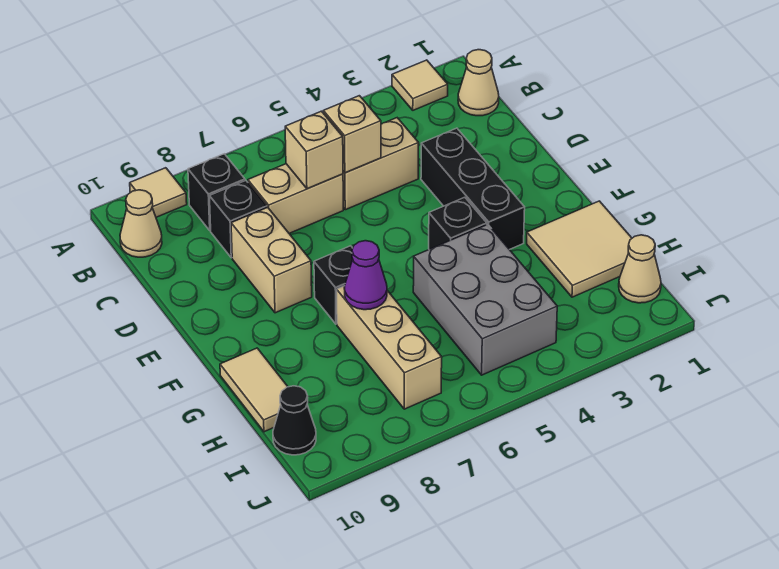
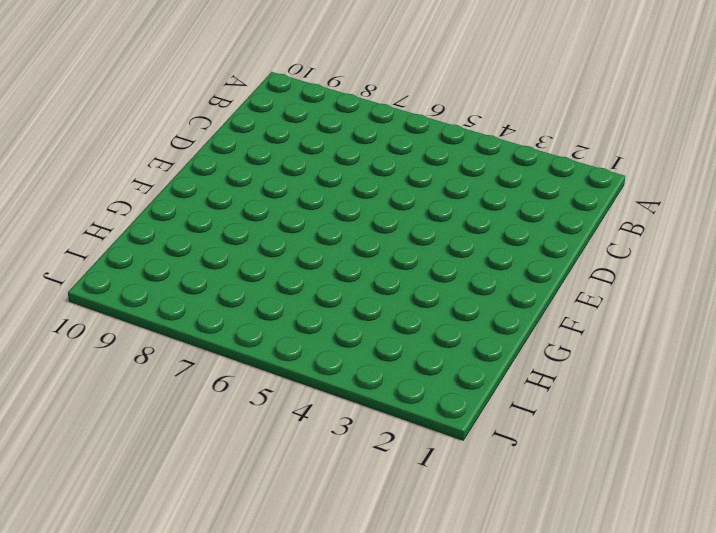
none -> tan tile A2 level 1
none -> tan tile A9 level 1
none -> tan cone B1 level 1

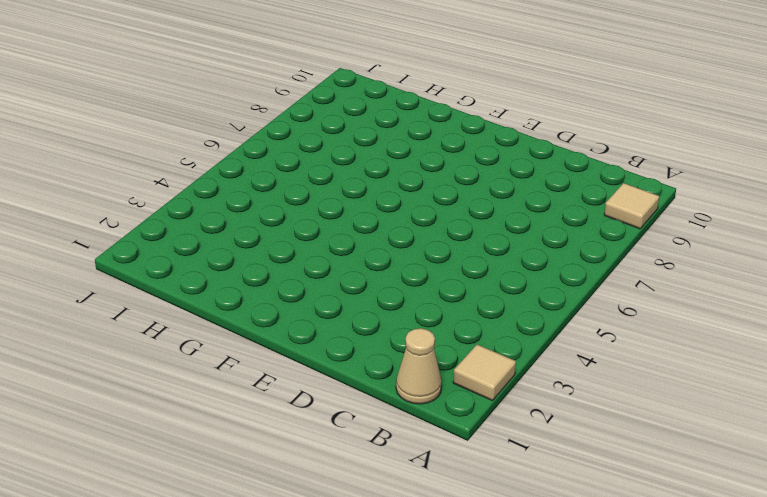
none -> black brick B8 level 1
none -> tan cone B10 level 1
none -> tan brick C4:C5 level 1

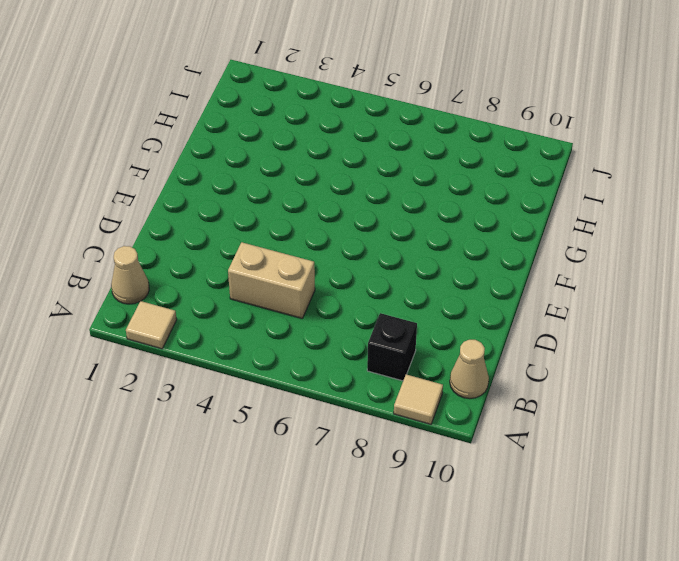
none -> tan brick C6:C7 level 1
none -> black brick C8 level 1
none -> black brick D3:F3 level 1

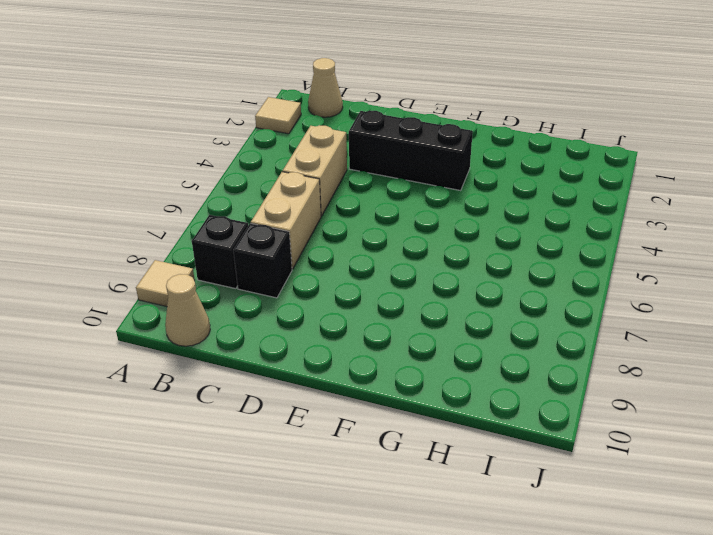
none -> tan brick D8:E8 level 1
none -> black brick F4 level 1
none -> black brick F7 level 1

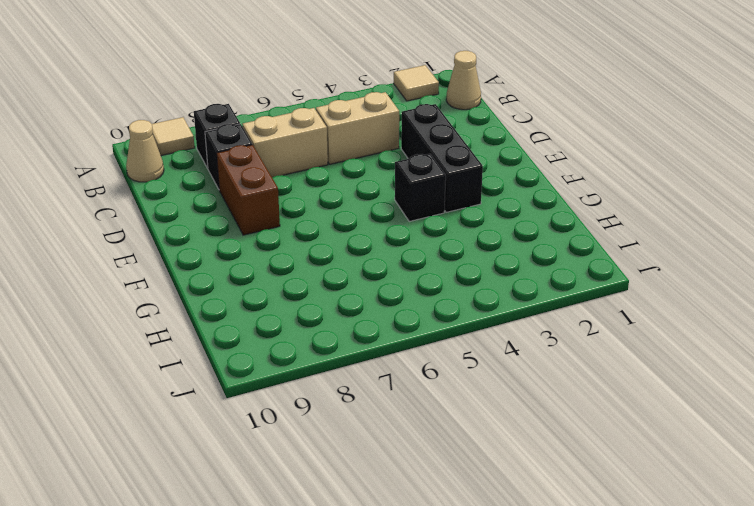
brown brick D8:E8 level 1 -> tan brick D8:E8 level 1
none -> black brick F7 level 1
none -> tan tile G1:H2 level 1
none -> grey brick G4:I5 level 1

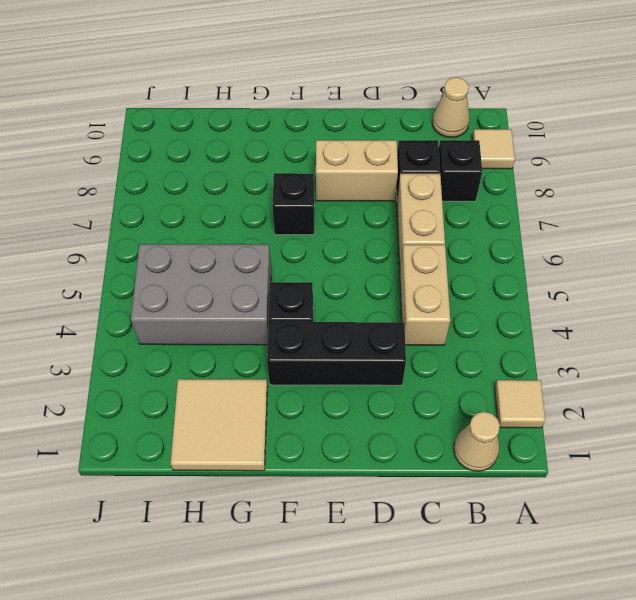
none -> tan brick G7:I7 level 1
none -> tan tile G10:H10 level 1
none -> tan cone I1 level 1

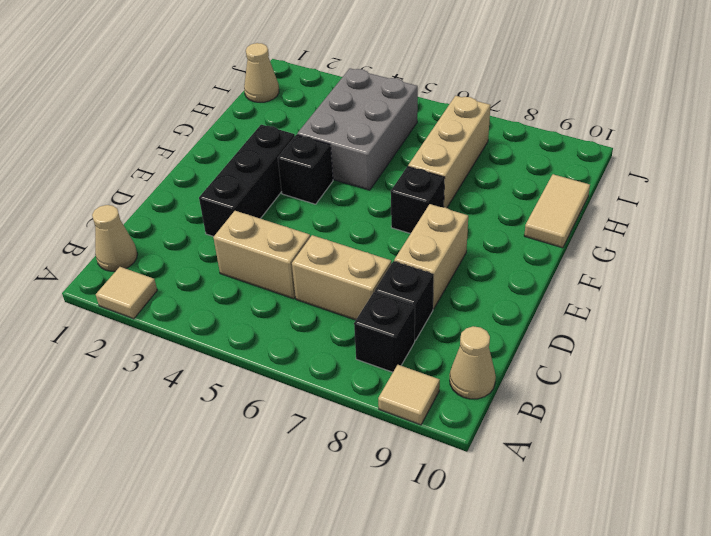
none -> tan tile G1:H2 level 1
none -> black cone I10 level 1
none -> tan brick C5 level 2

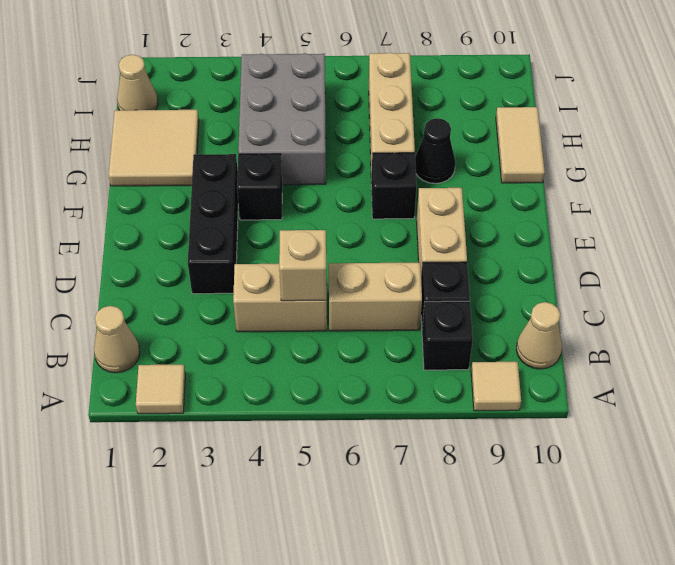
black cone G8 level 1 -> black cone I10 level 1
none -> tan brick C6 level 2
none -> purple cone G7 level 2

